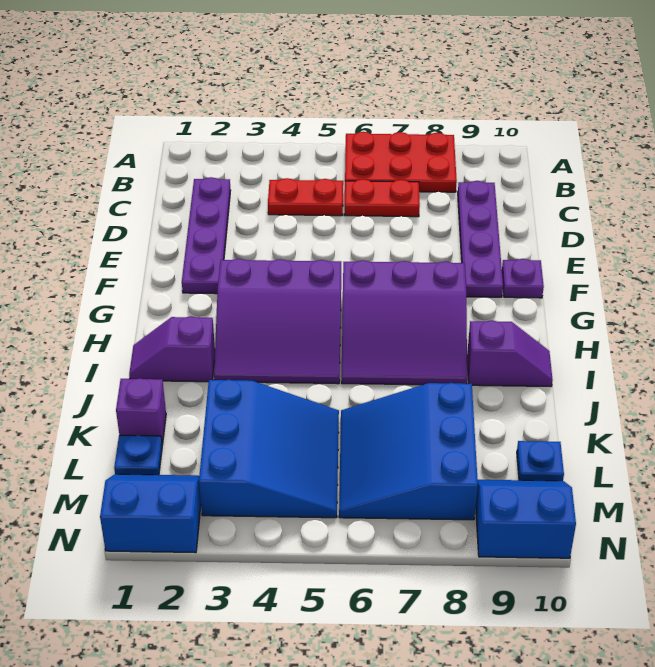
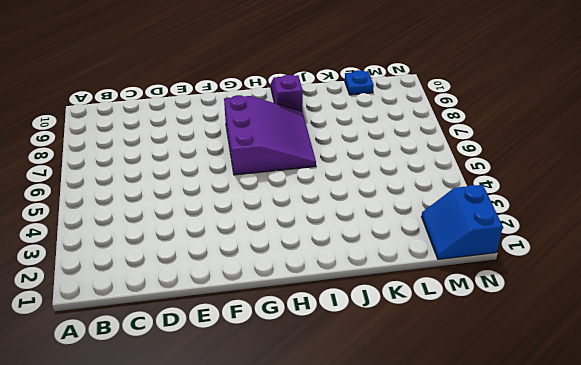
none -> red plate A6:B8 level 1
none -> purple plate C2:F2 level 1
none -> red plate C4:C5 level 1

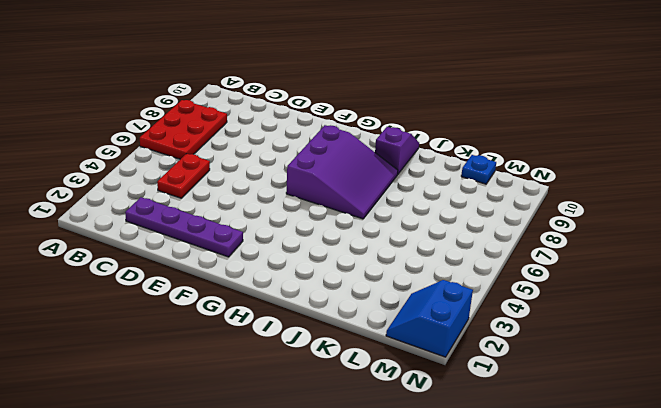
none -> red plate C6:C7 level 1
none -> purple plate C9:F9 level 1
none -> purple plate F10 level 1

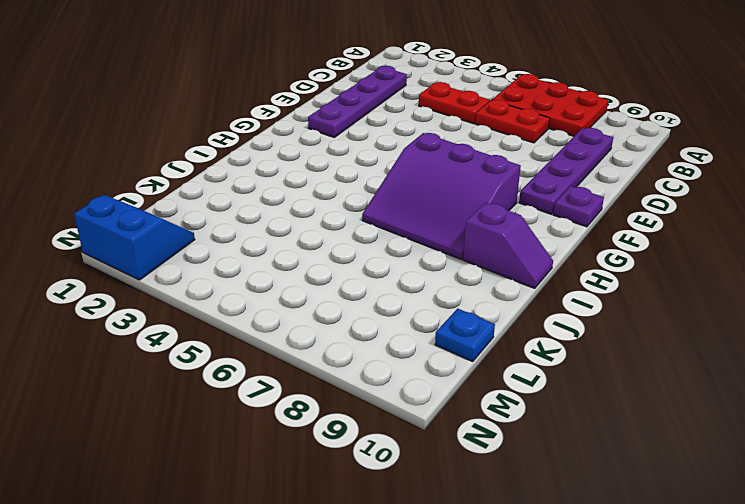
none -> purple slope G3:I5 level 1 top G
none -> purple slope I1:I2 level 1 top 2
none -> purple brick K1 level 1

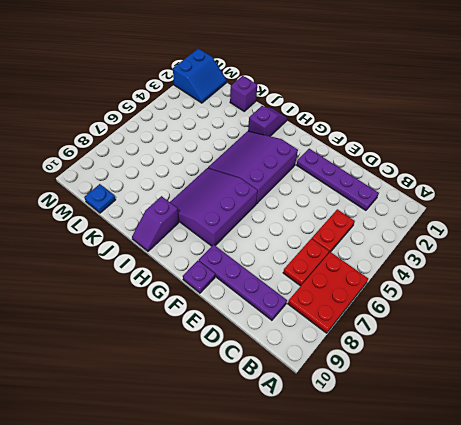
none -> blue slope K3:M5 level 1 top 3
none -> blue slope K6:M8 level 1 top 8
none -> blue plate L1 level 1

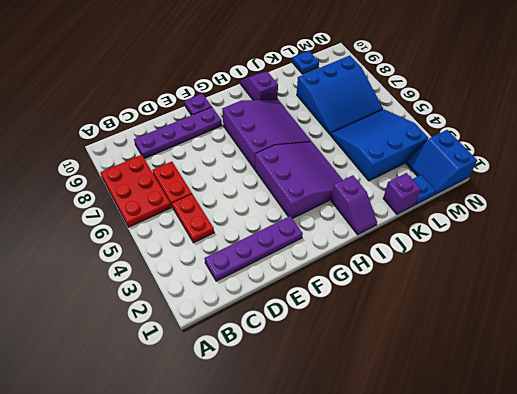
none -> blue slope M9:N10 level 1 top N

